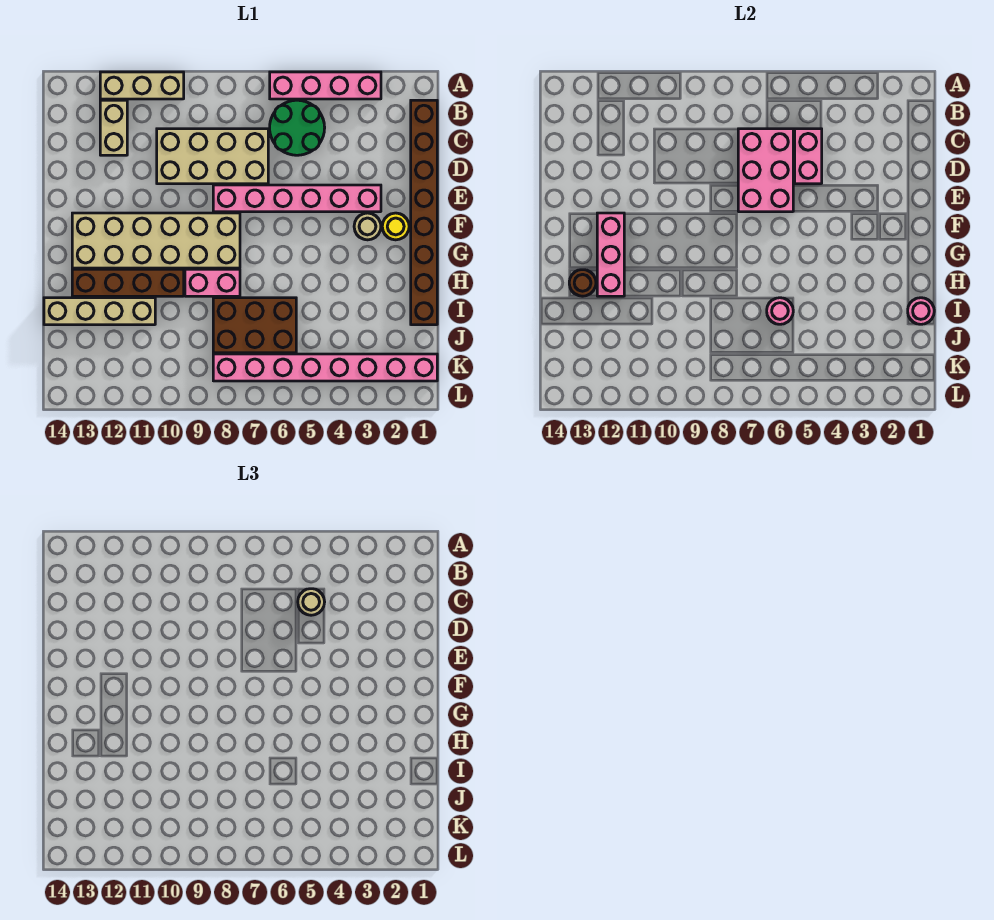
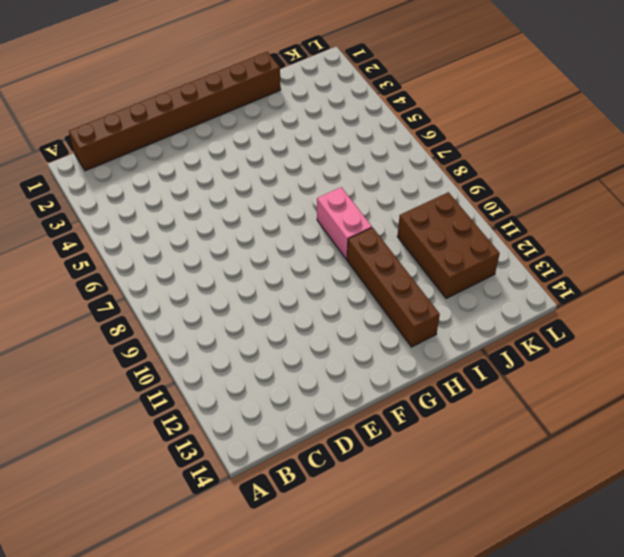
brown brick J10:K12 level 1 -> brown brick I6:J8 level 1
none -> pink brick A3:A6 level 1
none -> tan brick A10:A12 level 1
none -> green round brick B5:C6 level 1

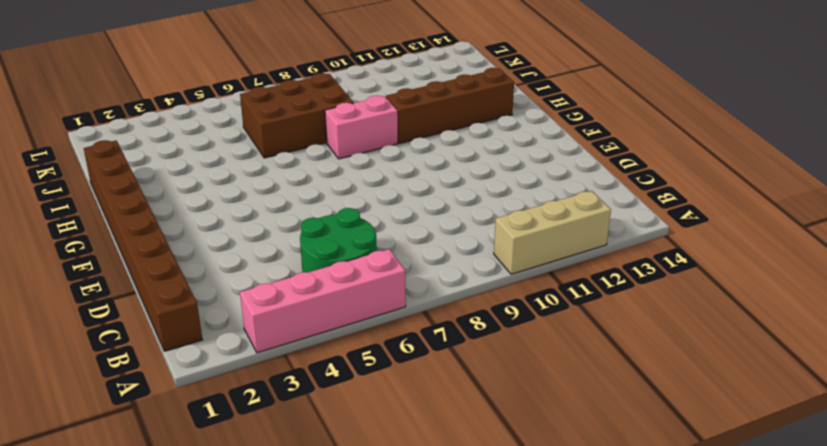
none -> tan brick B12:C12 level 1
none -> tan brick C7:D10 level 1
none -> pink brick E3:E8 level 1

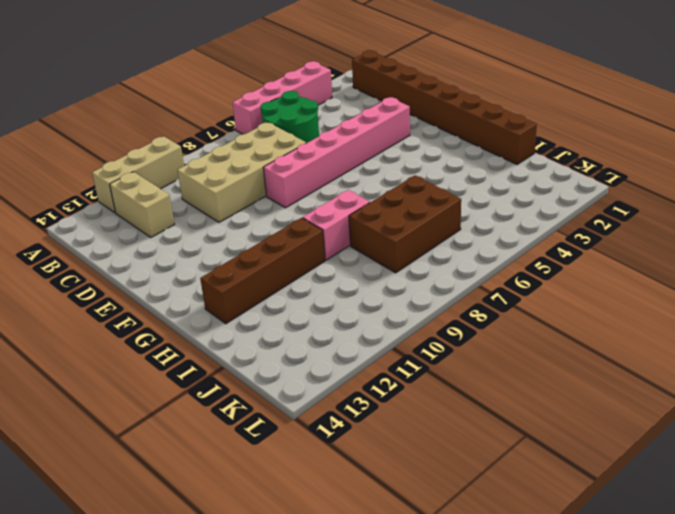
none -> yellow round brick F2 level 1
none -> tan round brick F3 level 1
none -> tan brick F8:G13 level 1

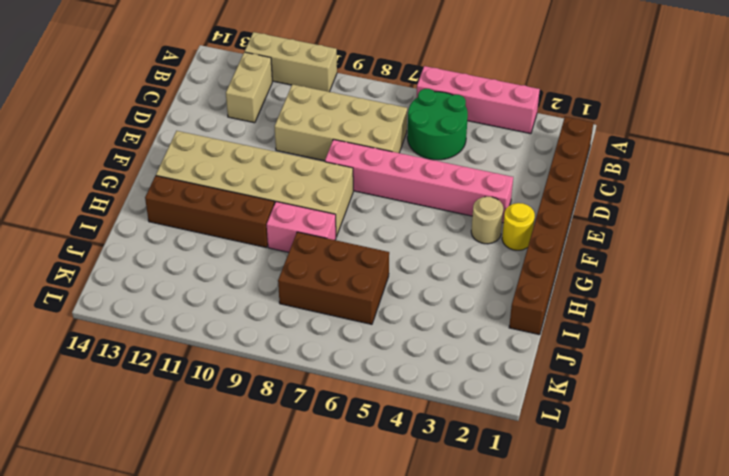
none -> tan brick I11:I14 level 1
none -> pink brick K1:K8 level 1
none -> pink brick C5:D5 level 2

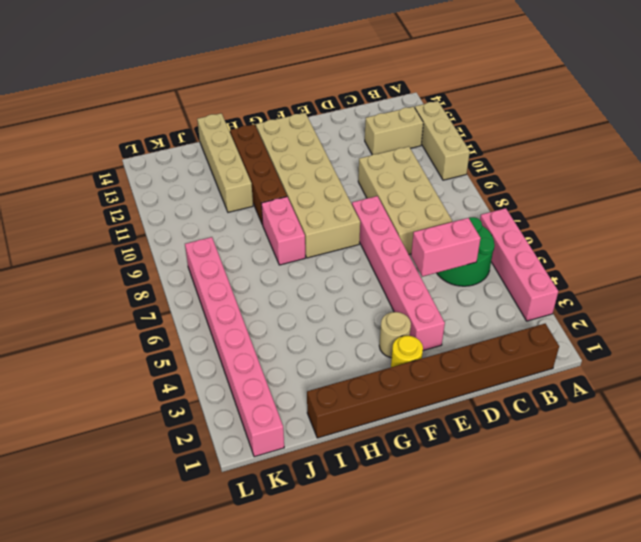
none -> brown brick I6:J8 level 1
none -> pink brick C6:E7 level 2
none -> pink brick F12:H12 level 2

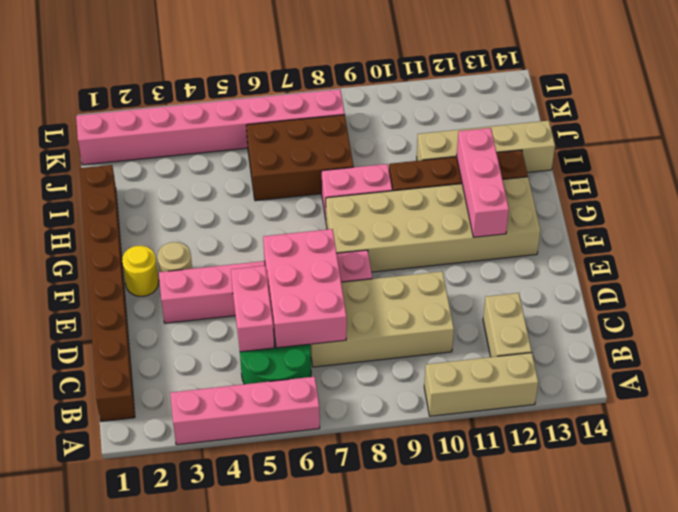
none -> brown round brick H13 level 2
none -> pink round brick I1 level 2
none -> pink round brick I6 level 2

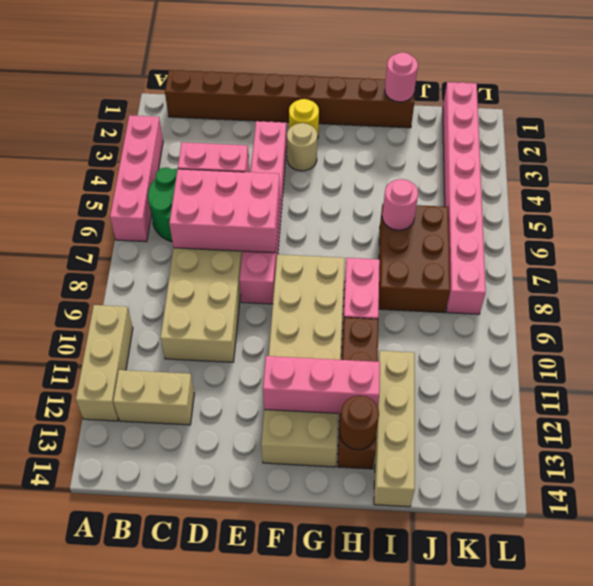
none -> tan round brick C5 level 3

